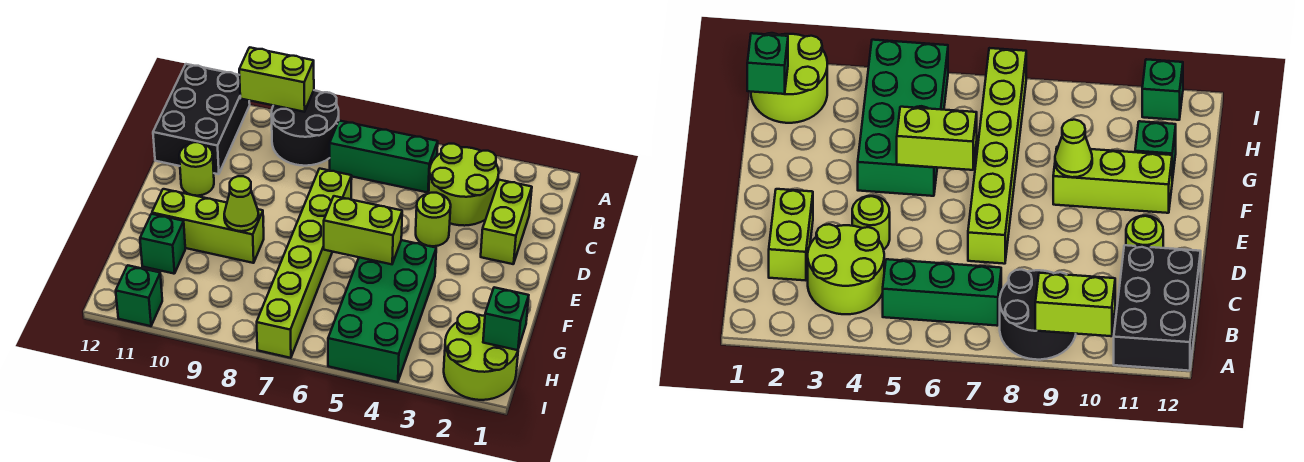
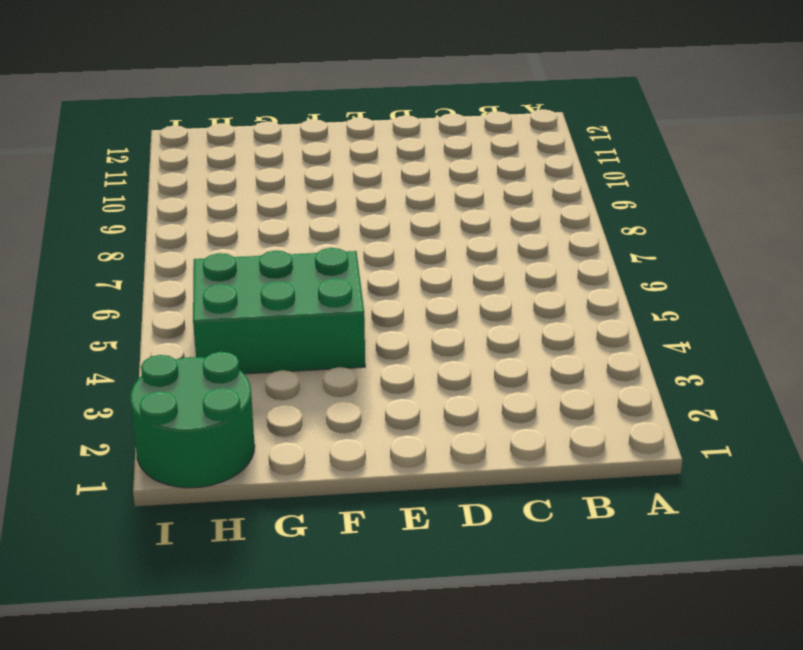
green brick F4:H5 level 1 -> green brick F4:I5 level 1
green round brick H1:I2 level 1 -> lime round brick H1:I2 level 1
none -> black round brick A8:B9 level 1
none -> black brick A11:C12 level 1
none -> lime round brick B3:C4 level 1

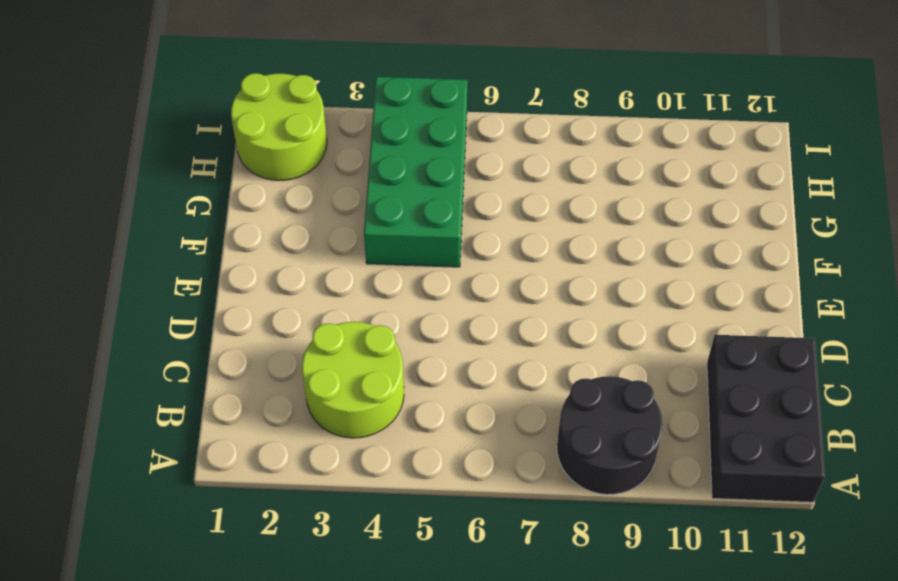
none -> green brick B5:B7 level 1
none -> lime brick C2:D2 level 1
none -> lime round brick D4 level 1

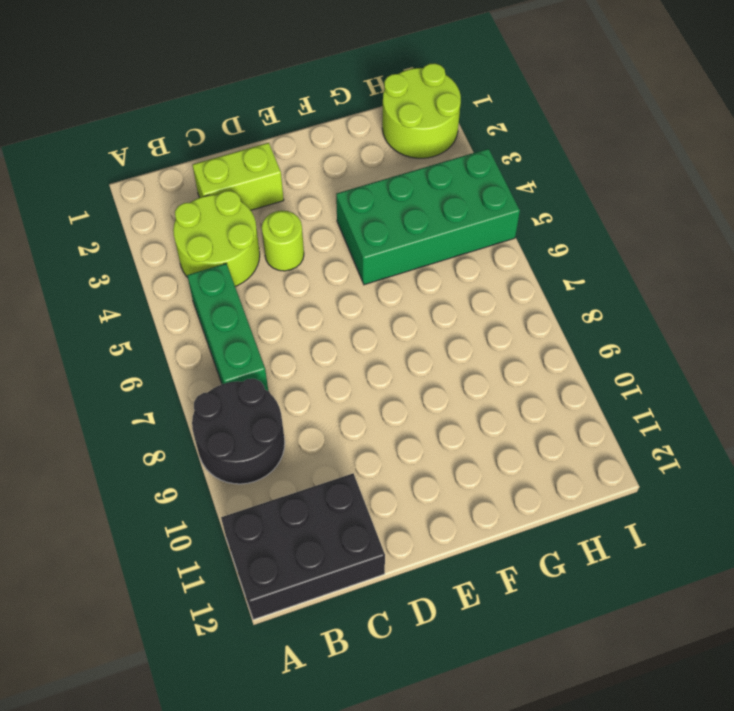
none -> lime brick D7:I7 level 1
none -> lime round brick D11 level 1
none -> lime brick F9:F11 level 1

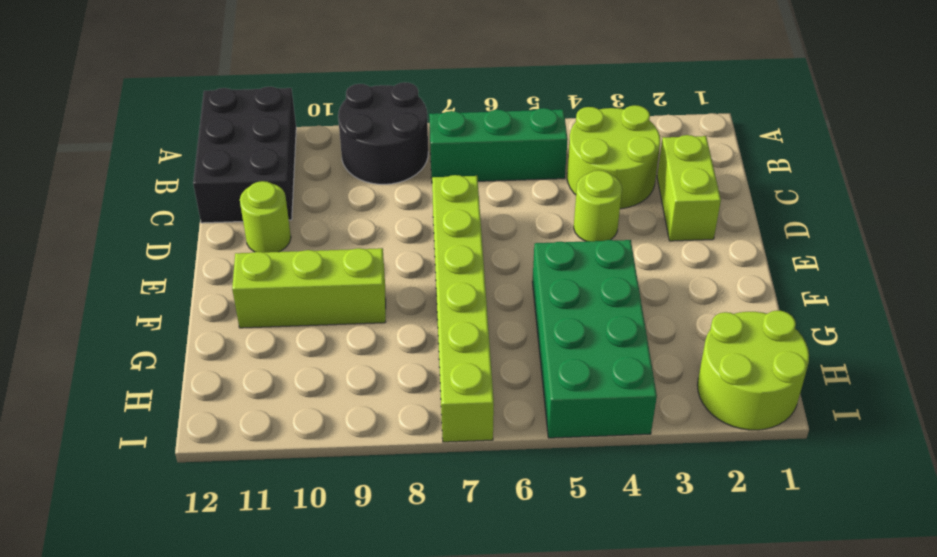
none -> green brick G11 level 1
none -> green brick I11 level 1
none -> lime brick A9:A10 level 2

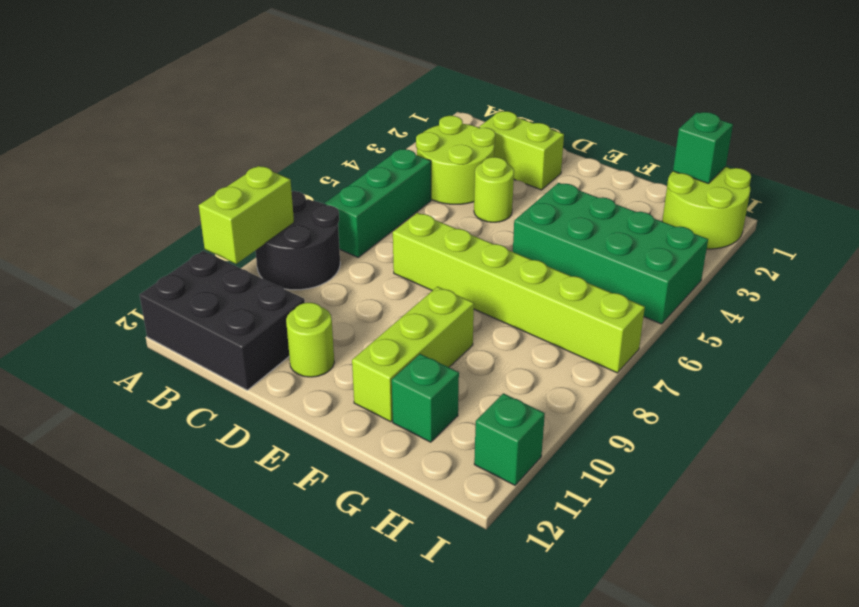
none -> lime brick F5:F6 level 2
none -> lime cone F9 level 2

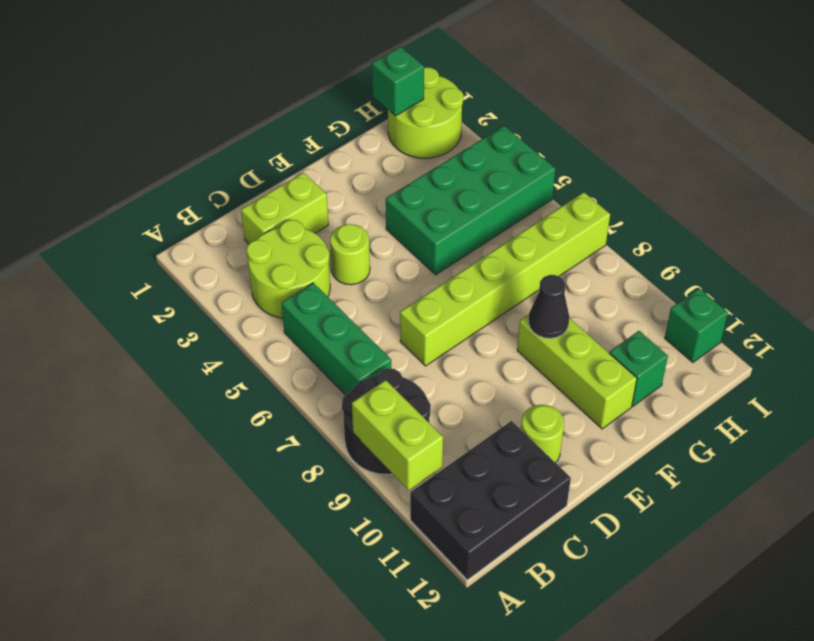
black cone F9 level 2 -> lime cone F9 level 2
none -> lime brick F5:F6 level 2

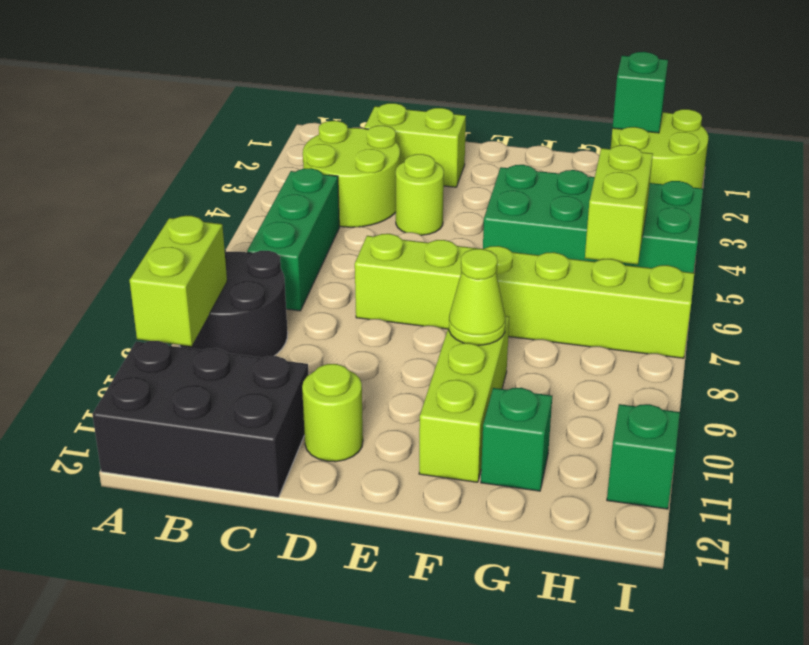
lime brick H5:H6 level 2 -> lime brick F5:F6 level 2

